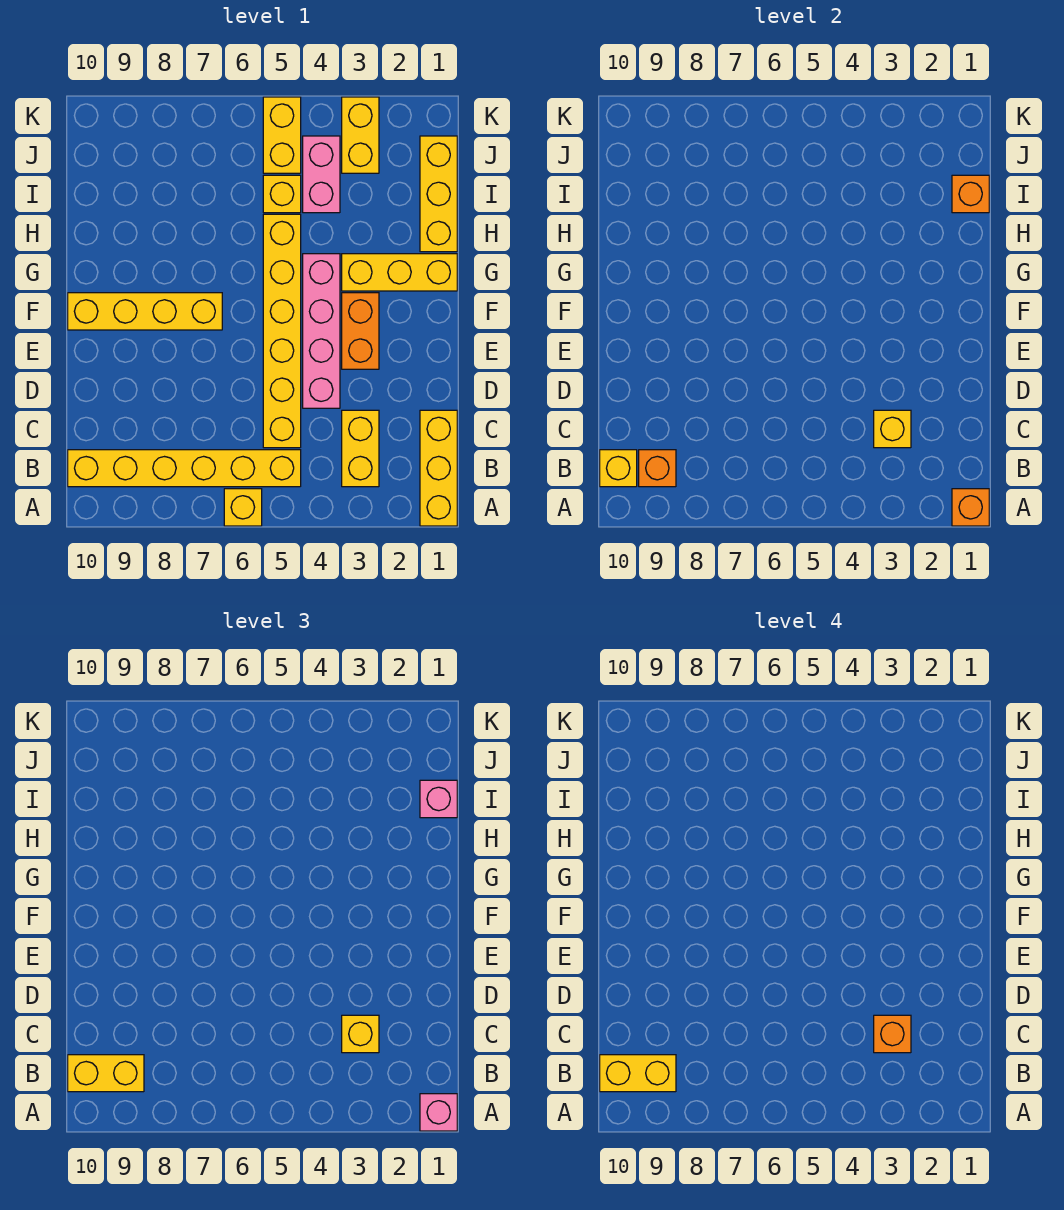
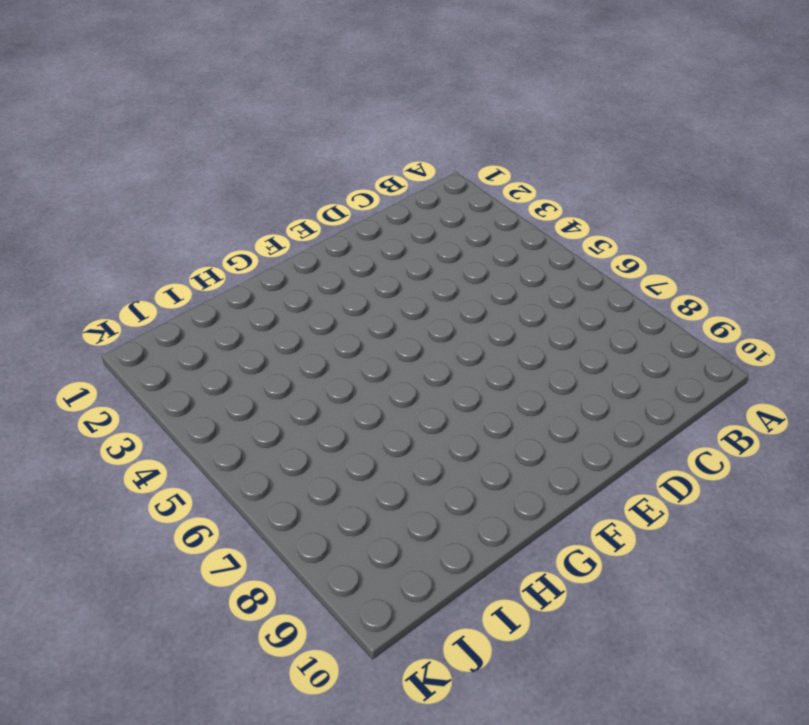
none -> yellow brick A1:C1 level 1
none -> yellow brick A6 level 1
none -> yellow brick B3:C3 level 1

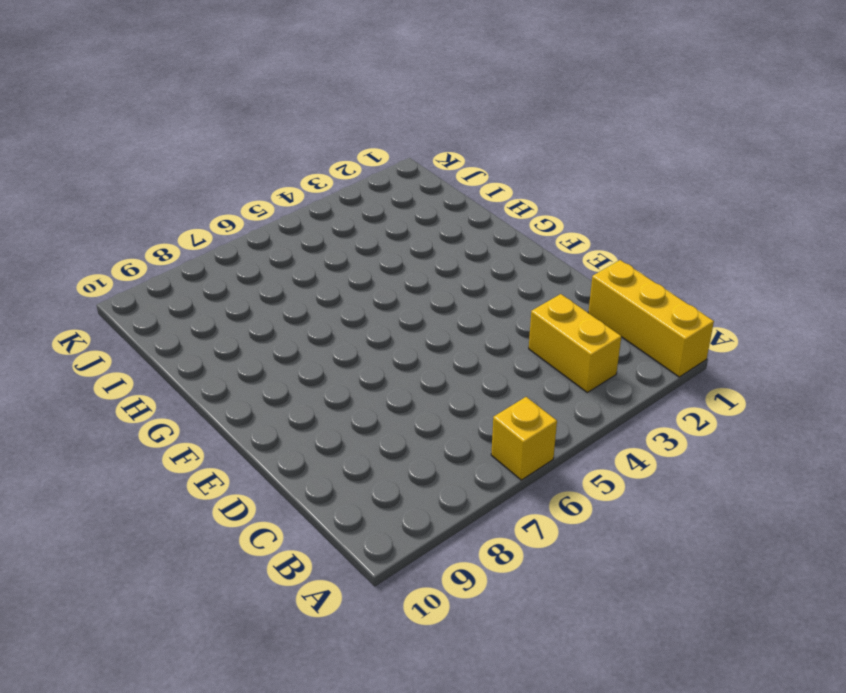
none -> yellow brick B5:B10 level 1
none -> yellow brick C5:H5 level 1
none -> pink brick D4:G4 level 1

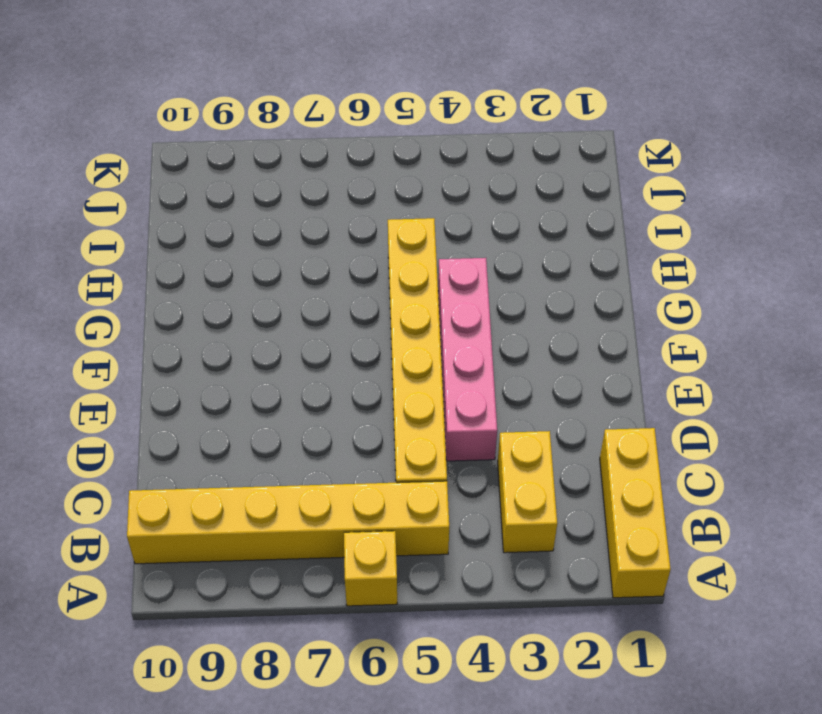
none -> orange brick E3:F3 level 1
none -> yellow brick F7:F10 level 1
none -> yellow brick G1:G3 level 1

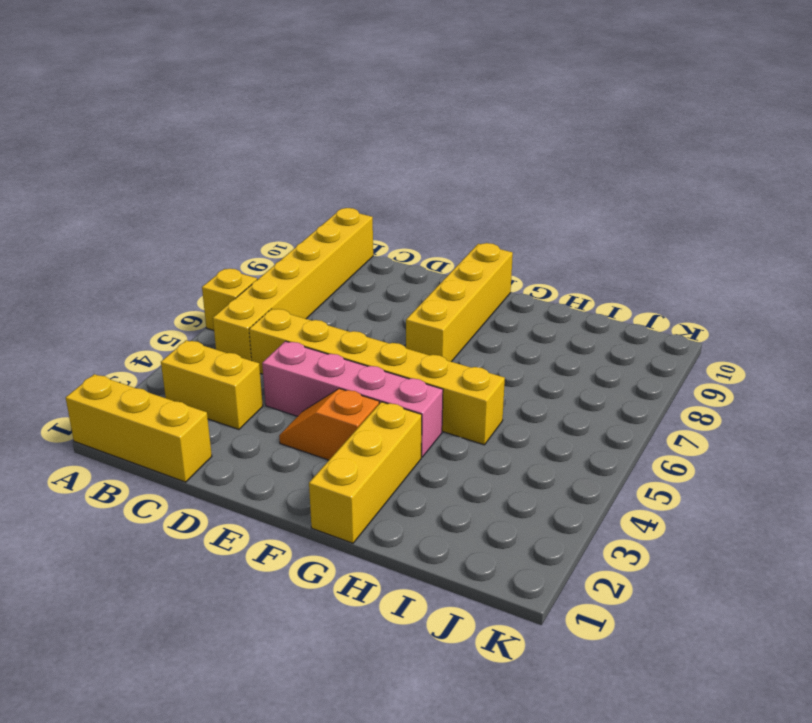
orange slope E3:F3 level 1 top F -> orange brick E3:F3 level 1
none -> yellow brick H1:J1 level 1
none -> pink brick I4:J4 level 1
none -> yellow brick I5 level 1

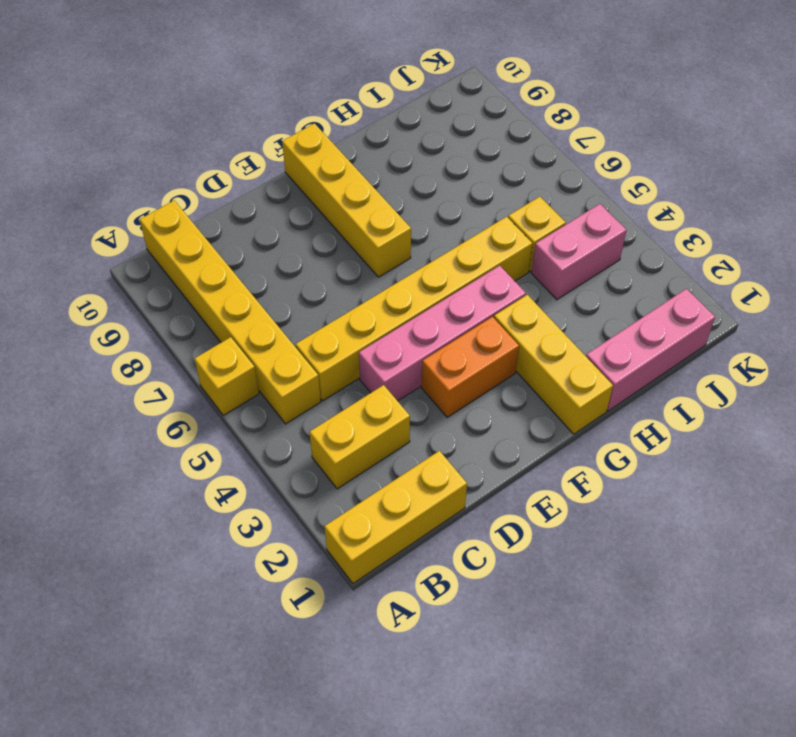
pink brick H1:J1 level 1 -> yellow brick H1:J1 level 1
none -> yellow brick J3:K3 level 1
none -> yellow brick J5:K5 level 1
none -> orange brick A1 level 2

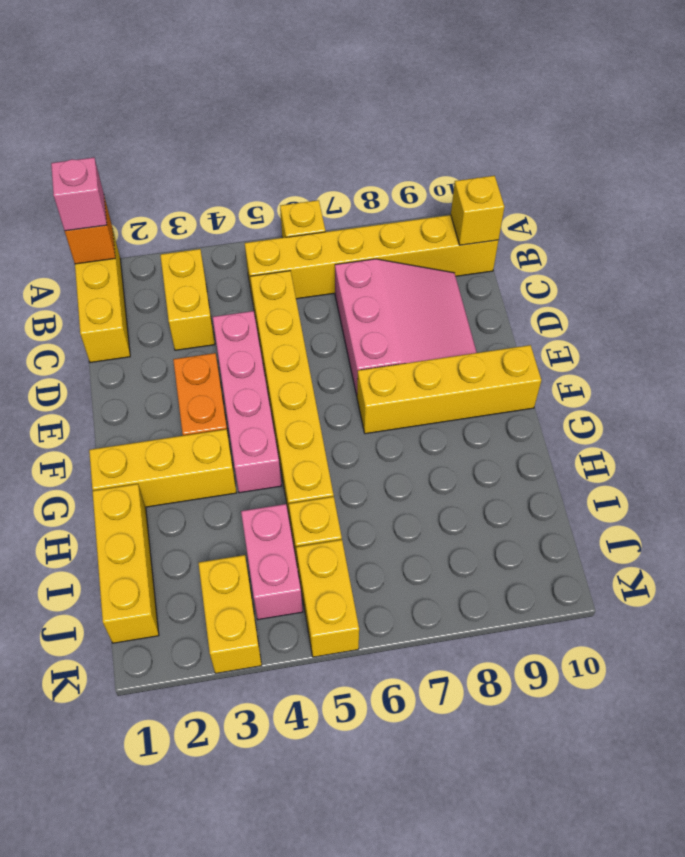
pink slope C7:E9 level 1 top 7 -> none
none -> orange brick B9 level 2
none -> yellow brick C3 level 2
none -> orange brick I1 level 2

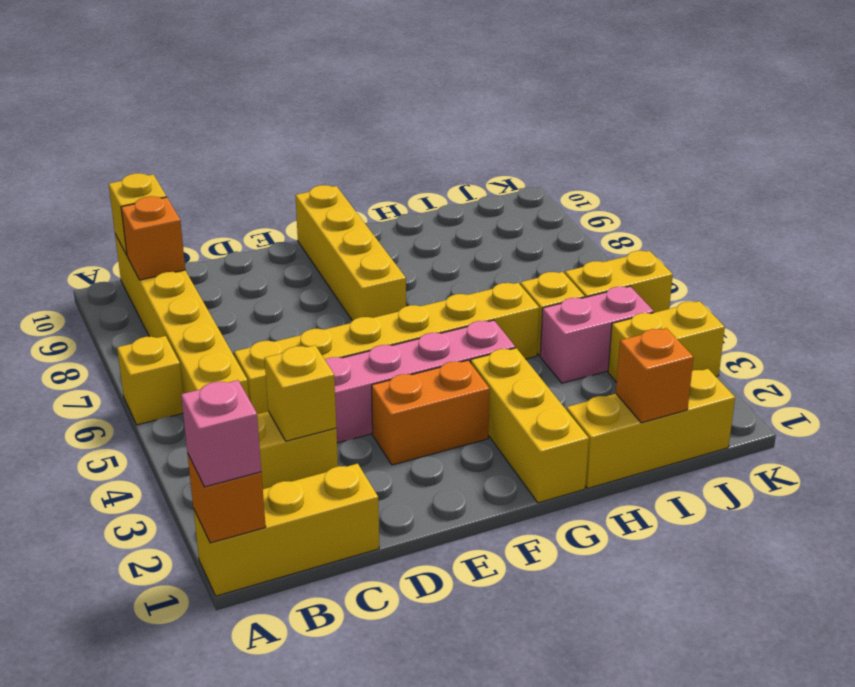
none -> yellow brick B9:B10 level 3
none -> yellow brick C3 level 3
none -> pink brick I1 level 3

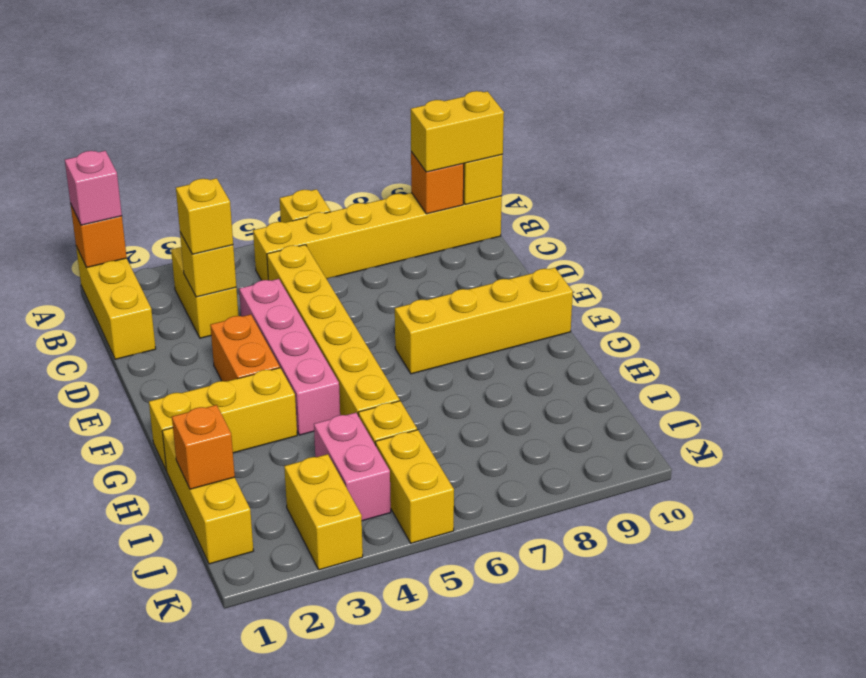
none -> pink brick I1 level 3
none -> yellow brick B9:B10 level 4
none -> orange brick C3 level 4

